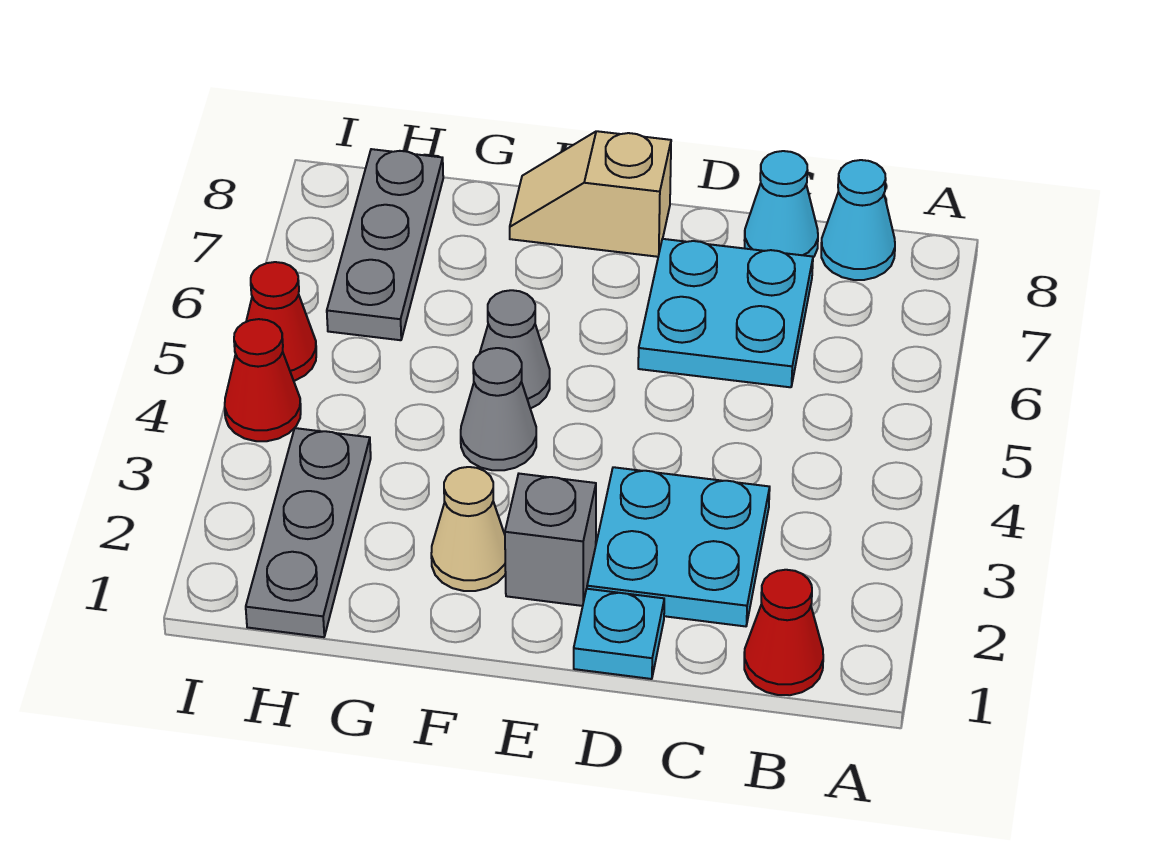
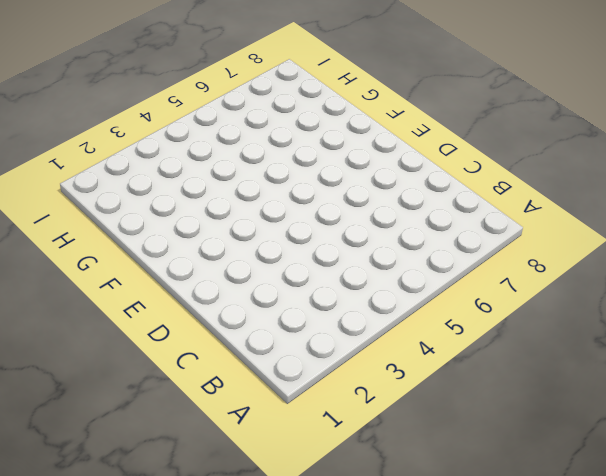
none -> red cone B1 level 1
none -> cyan cone B8 level 1
none -> cyan plate C2:D3 level 1

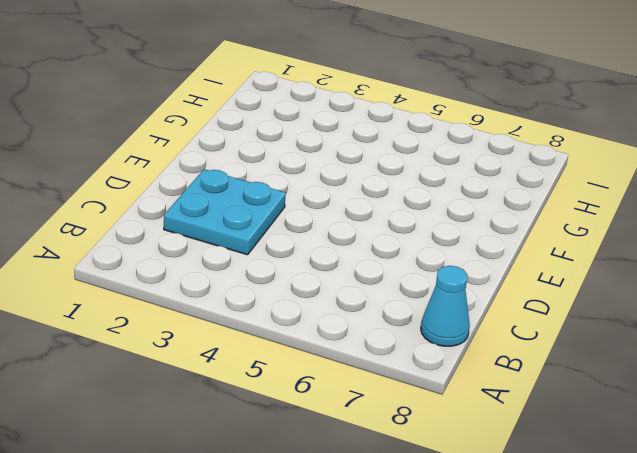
none -> red cone B1 level 1
none -> cyan plate C6:D7 level 1
none -> cyan cone C8 level 1

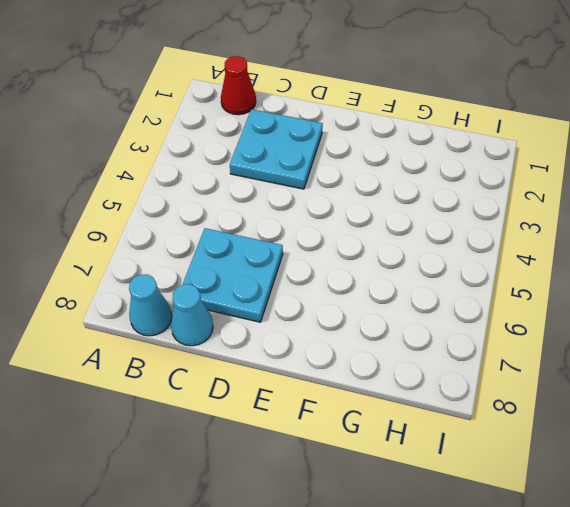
none -> cyan plate D1 level 1
none -> grey brick E2 level 1
none -> tan slope E8:F8 level 1 top E

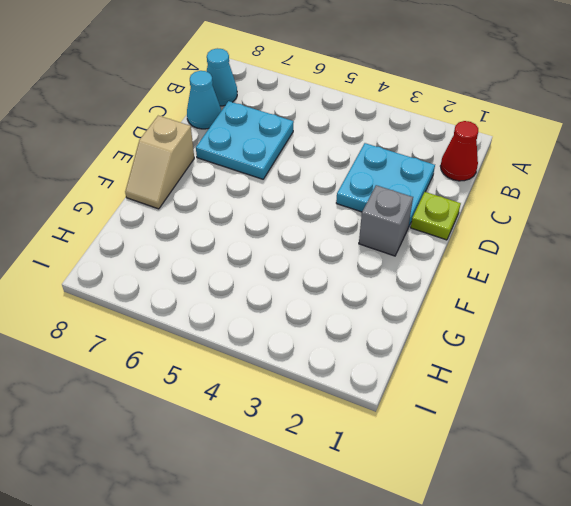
lime plate D1 level 1 -> cyan plate D1 level 1
none -> tan cone F2 level 1
none -> grey cone F4 level 1
none -> grey cone F5 level 1

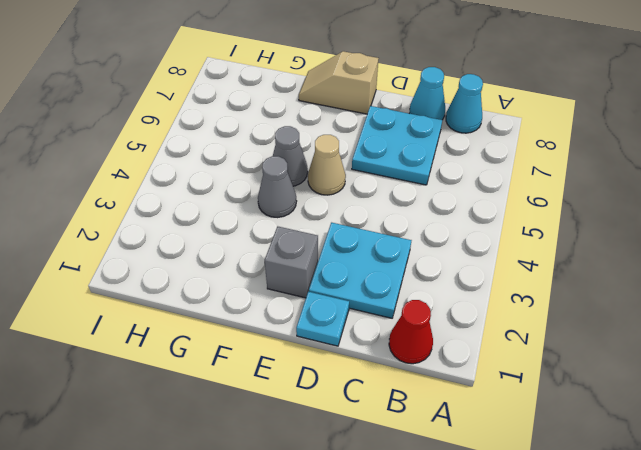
tan cone E5 level 1 -> tan cone F2 level 1
none -> grey plate H1:H3 level 1
none -> grey plate H6:H8 level 1
none -> red cone I4 level 1

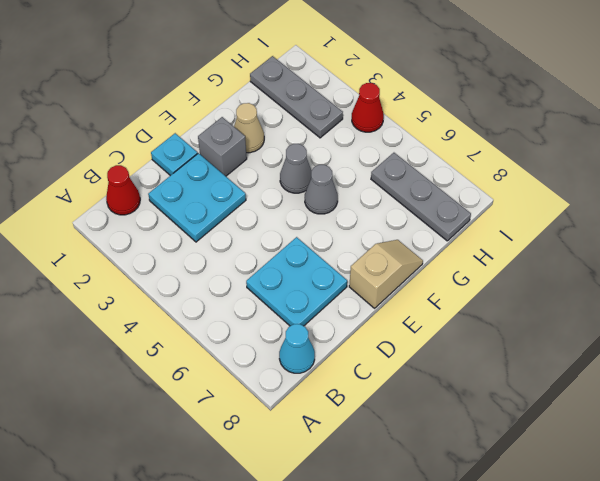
none -> cyan cone C8 level 1
none -> red cone I5 level 1

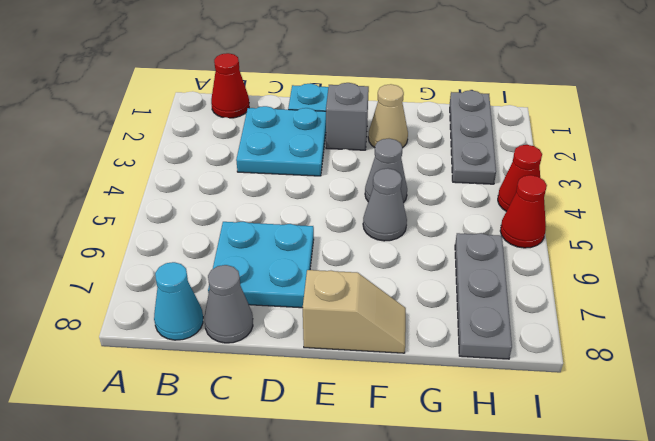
grey cone C8 level 1 -> cyan cone C8 level 1

